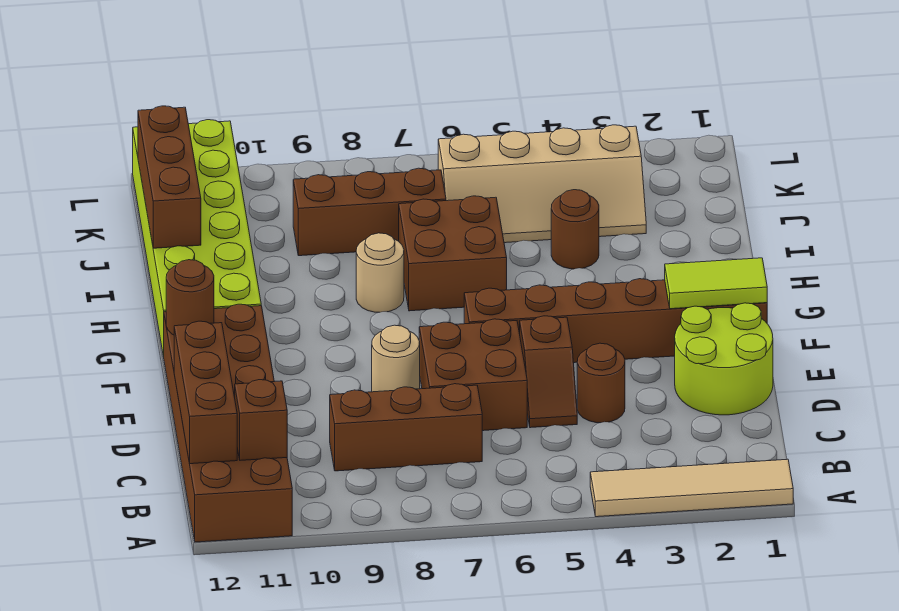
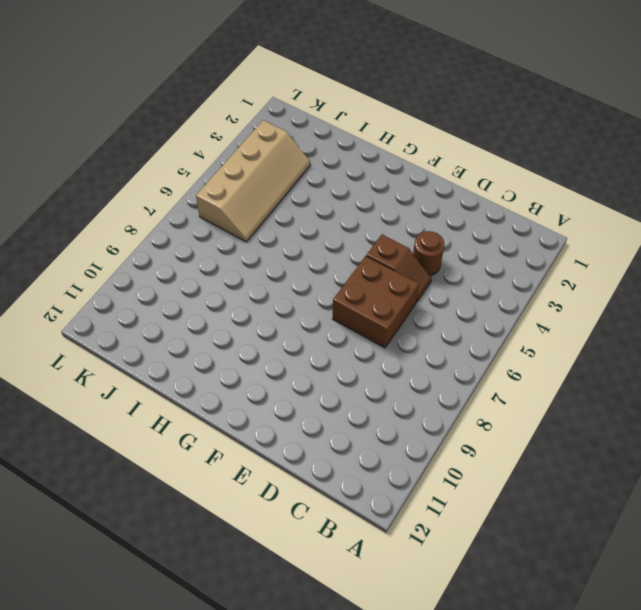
none -> tan tile A1:A4 level 1
none -> brown brick A11:F12 level 1
none -> brown brick C7:C9 level 1

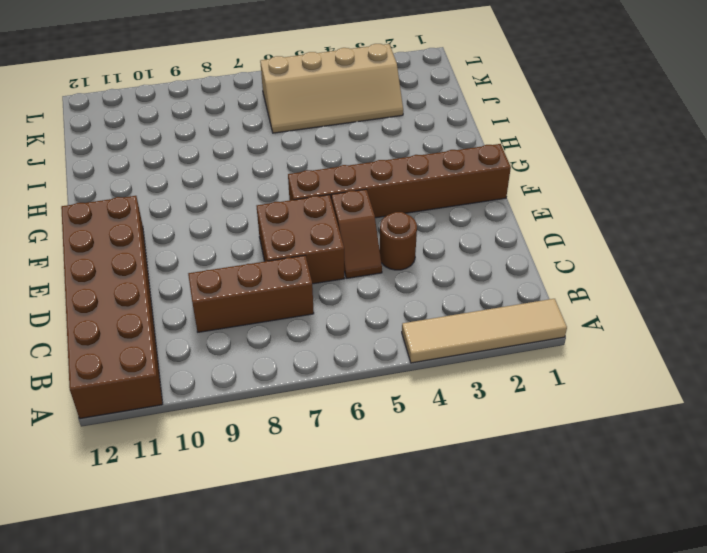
none -> lime round brick D1:E2 level 1
none -> tan round brick E8 level 1
none -> lime brick G11:L12 level 1

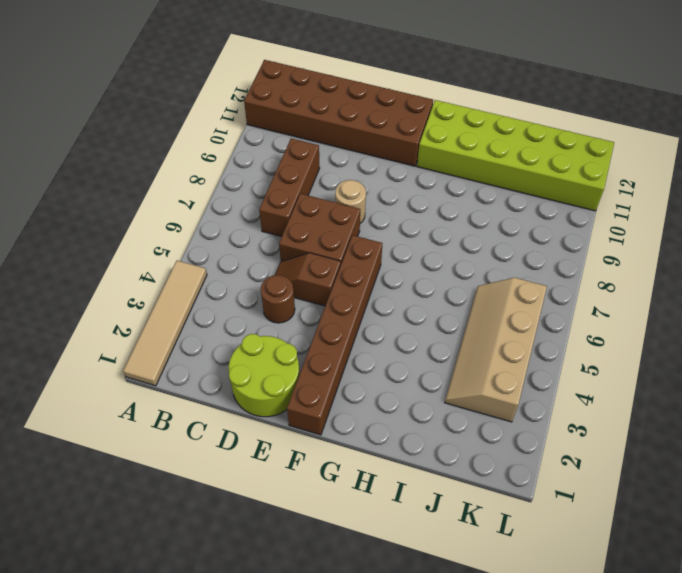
none -> brown brick H6:I7 level 1
none -> tan round brick H8 level 1
none -> brown round brick I4 level 1

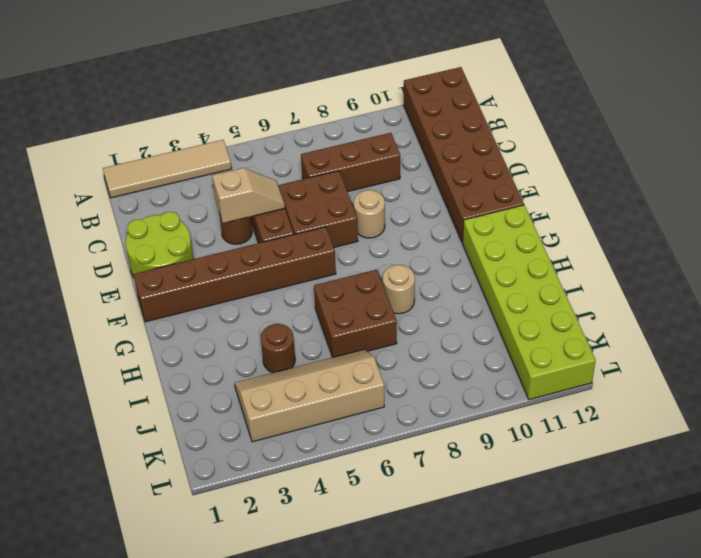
tan slope D4:D5 level 2 top 4 -> none
none -> brown brick J7:J9 level 1
none -> brown brick B11 level 2
none -> brown brick B12:D12 level 2

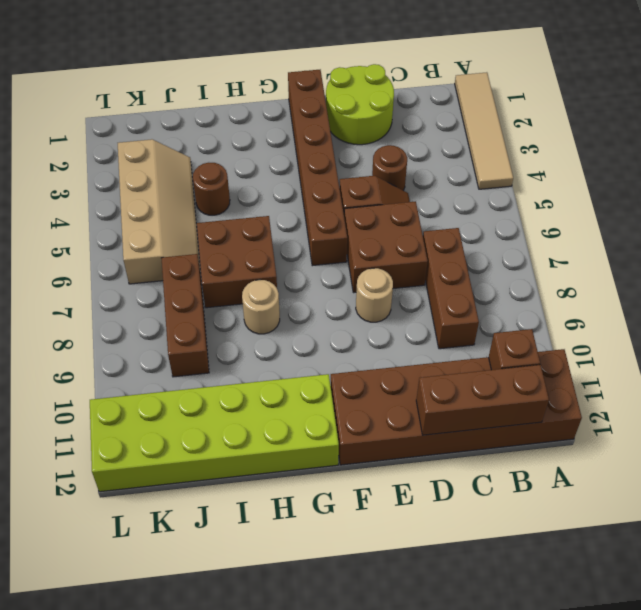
none -> lime tile F1:F2 level 2
none -> brown round brick F12 level 2
none -> brown brick I12:K12 level 2

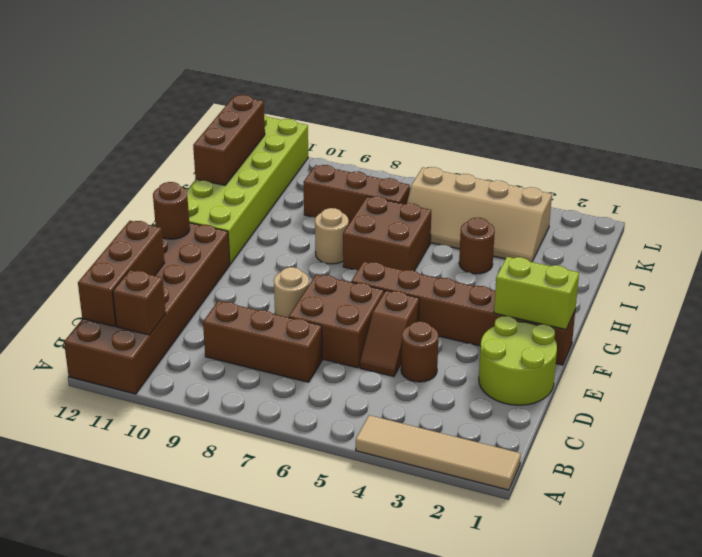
lime brick F1:F2 level 2 -> lime tile F1:F2 level 2

